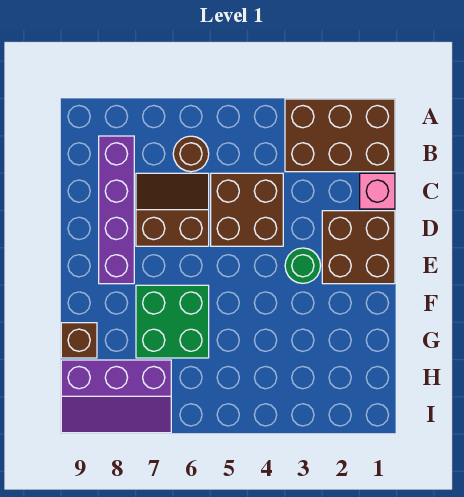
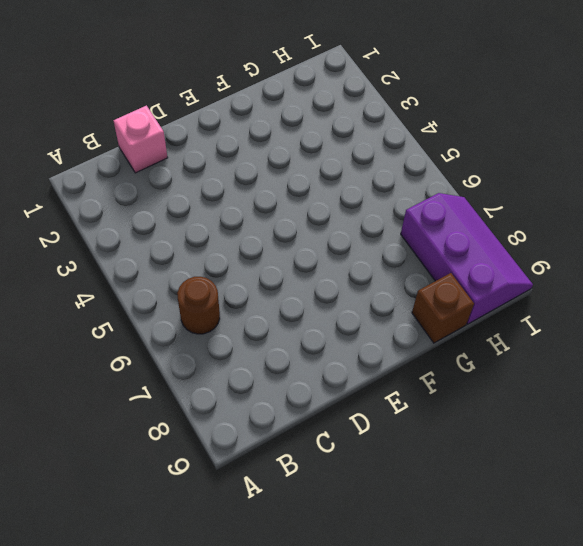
none -> brown brick A1:B3 level 1
none -> purple brick B8:E8 level 1

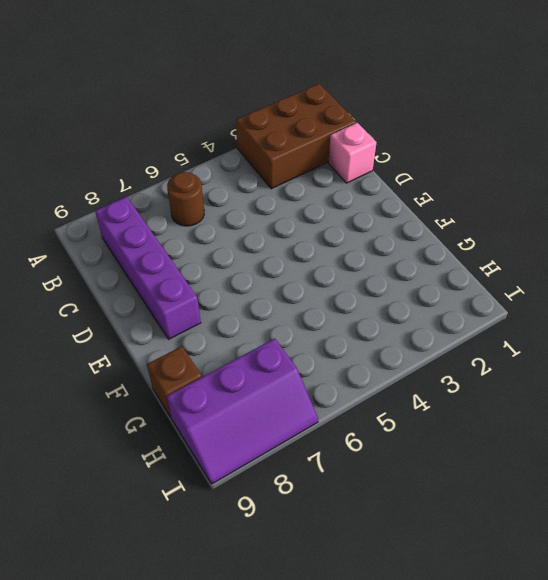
none -> brown brick C4:D5 level 1
none -> brown slope C6:D7 level 1 top D

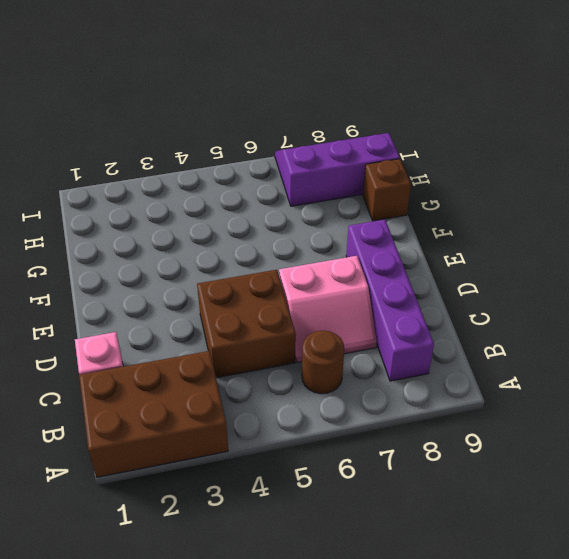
pink slope C6:D7 level 1 top D -> brown slope C6:D7 level 1 top D
none -> brown brick D1:E2 level 1
none -> green round brick E3 level 1

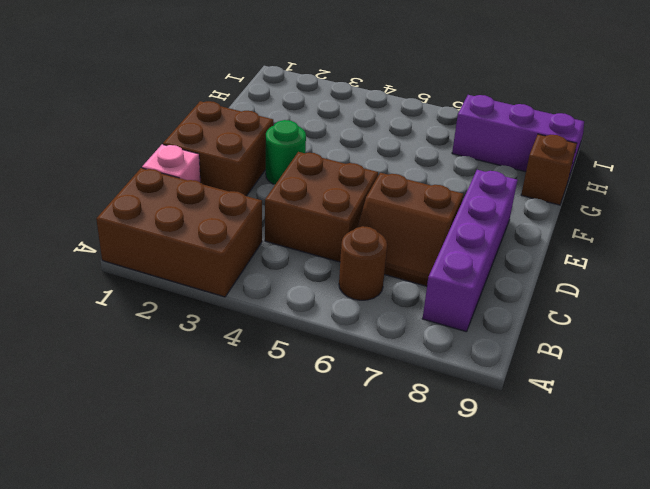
none -> green brick F6:G7 level 1

